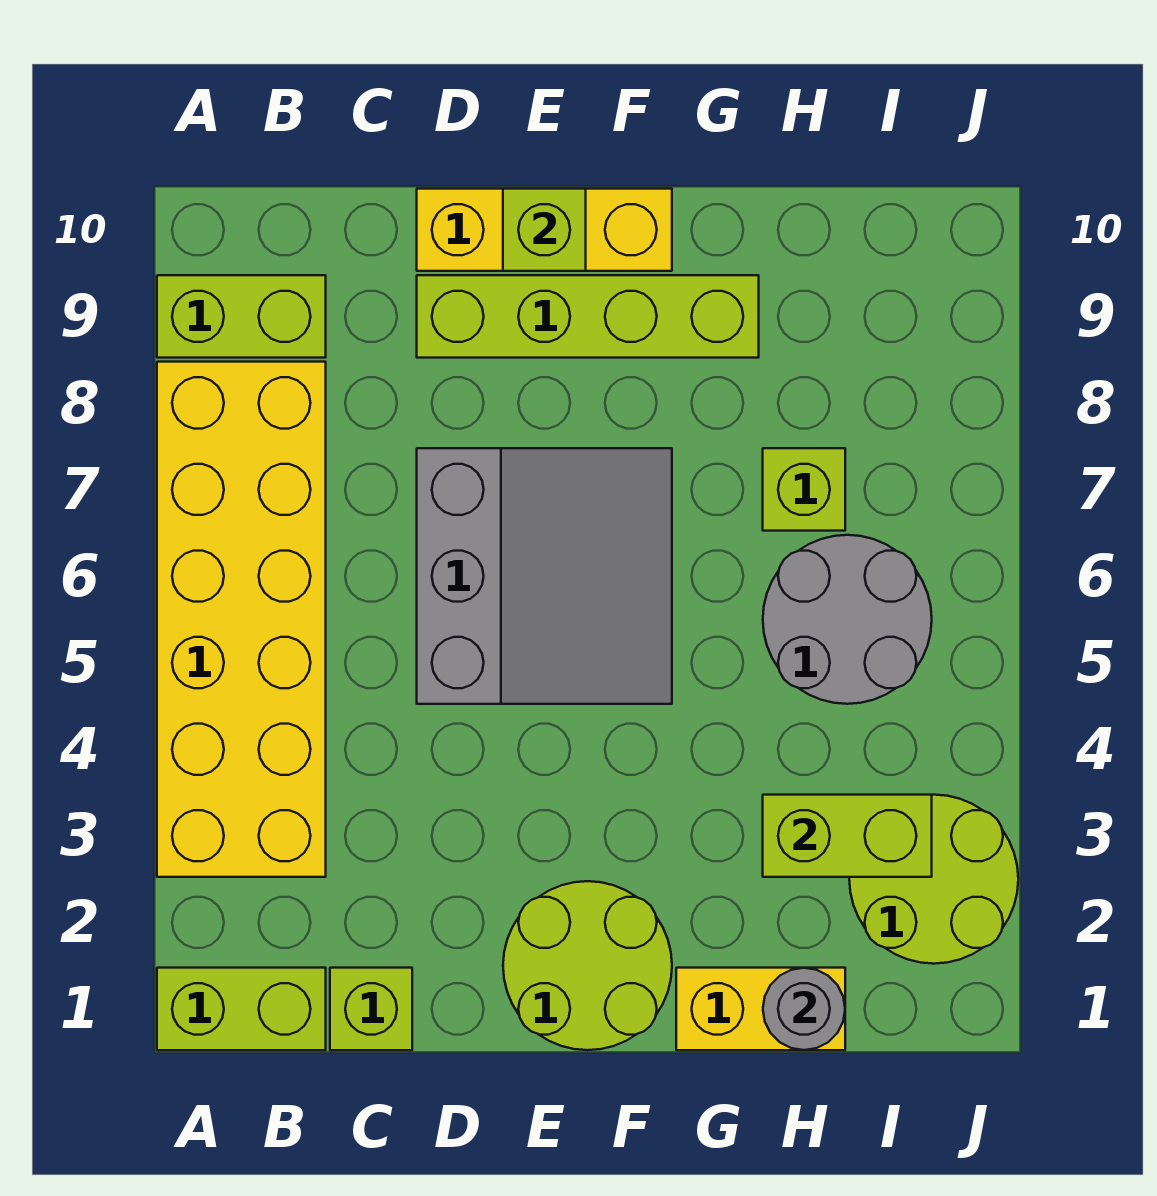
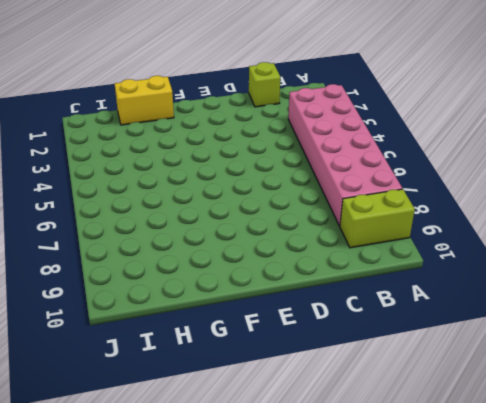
pink brick A3:B8 level 1 -> yellow brick A3:B8 level 1
none -> lime brick A1:B1 level 1
none -> grey slope D5:F7 level 1 top D
none -> lime brick D9:G9 level 1

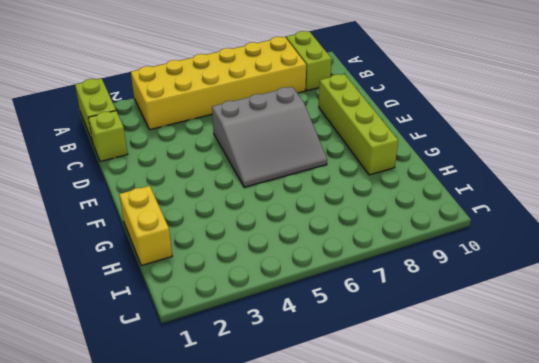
none -> yellow brick D10:F10 level 1
none -> lime round brick E1:F2 level 1
none -> grey round brick H5:I6 level 1

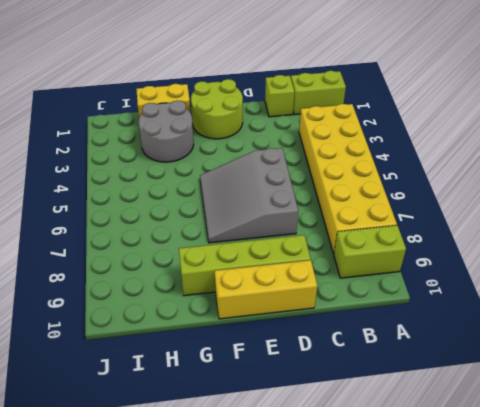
grey round brick G2:H3 level 1 -> grey round brick H5:I6 level 1
none -> lime brick H7 level 1
none -> lime round brick I2:J3 level 1
none -> lime brick E10 level 2

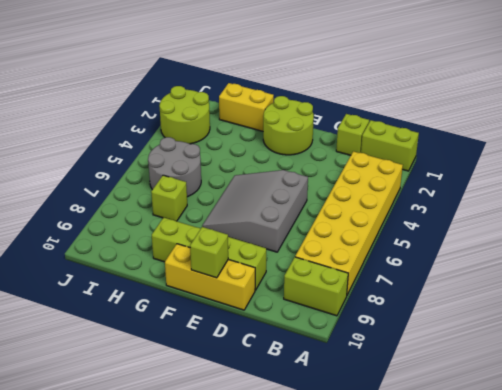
none -> grey round brick H1 level 2
none -> lime brick H3:I3 level 2

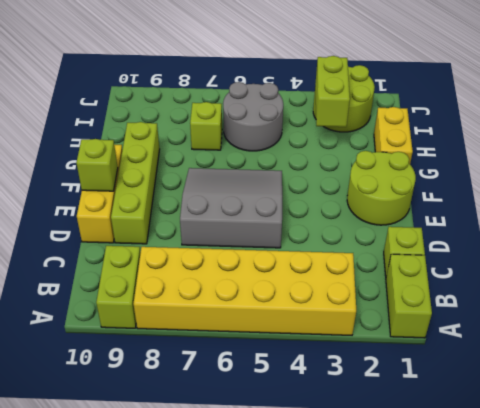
none -> grey round brick H1 level 2

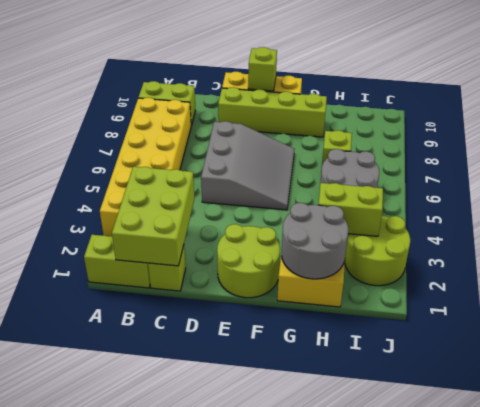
lime brick B1:C3 level 2 -> none
grey round brick G1:H2 level 2 -> grey round brick H1 level 2

